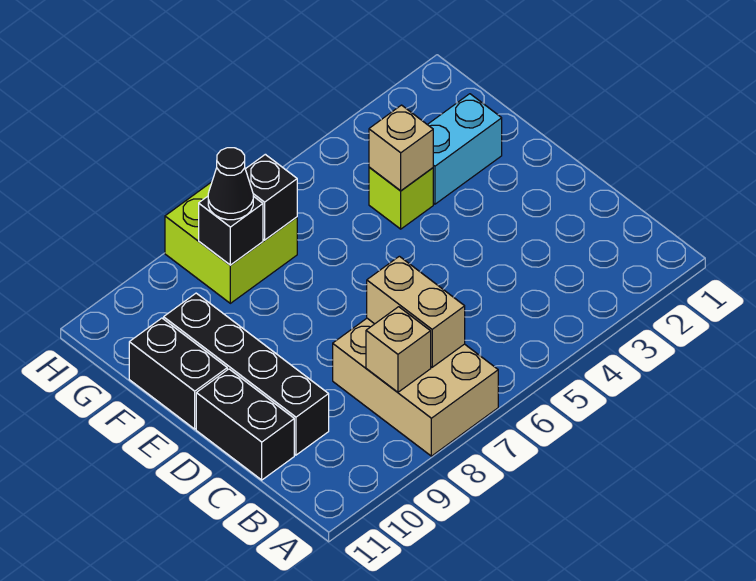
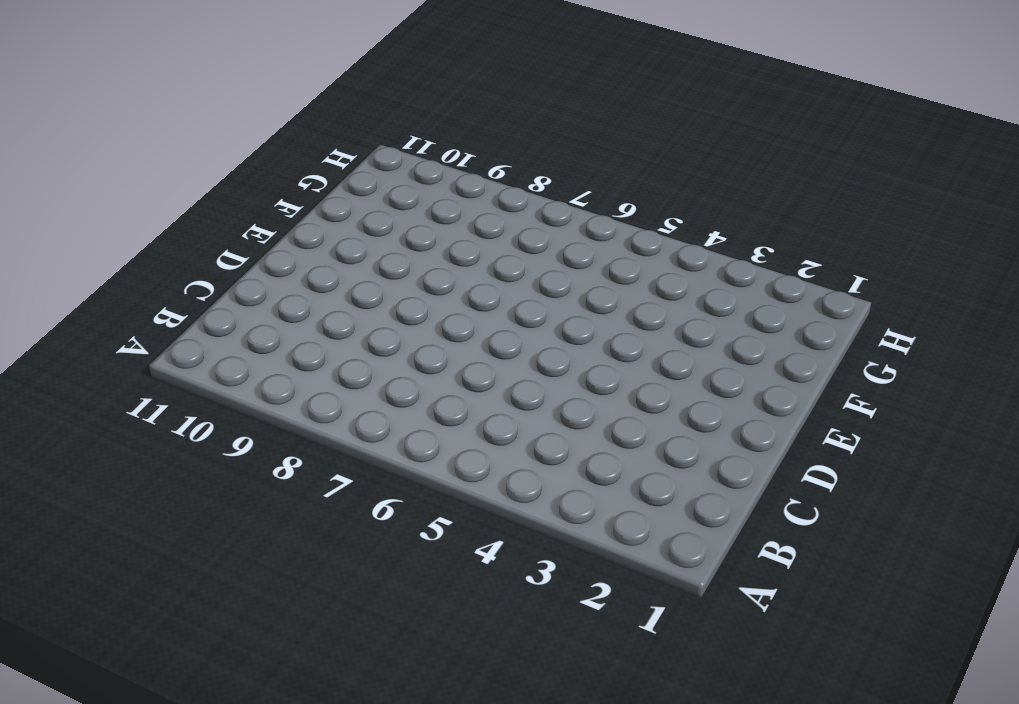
none -> tan brick A7:C8 level 1
none -> black brick C10:F10 level 1
none -> black brick C11:D11 level 1

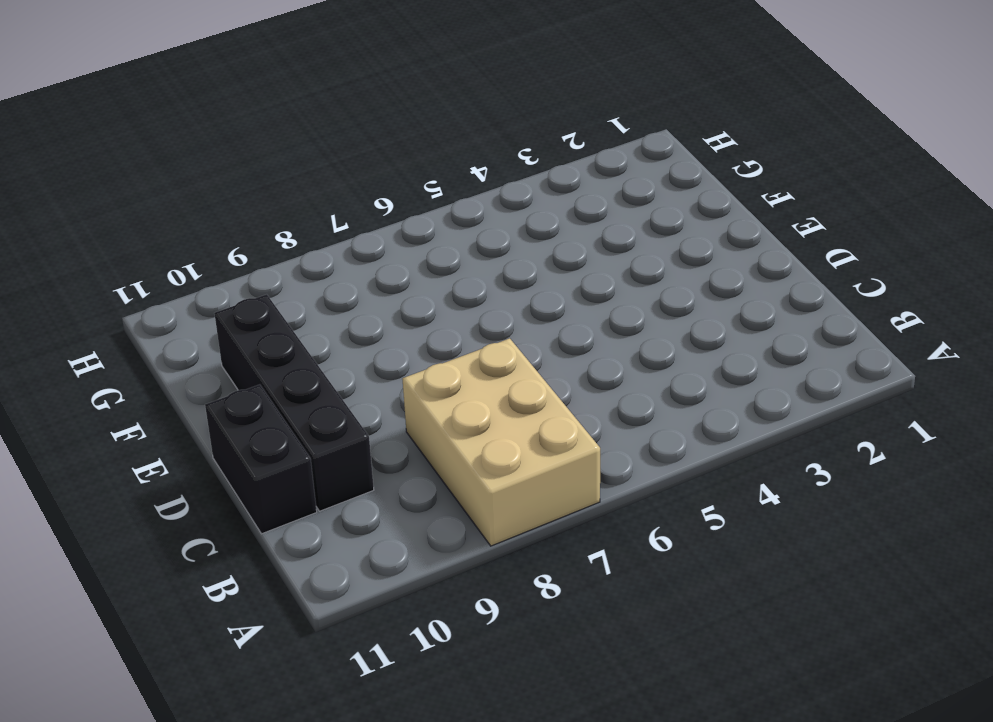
none -> black brick E11:F11 level 1
none -> cyan brick F2:F3 level 1
none -> lime brick F4 level 1

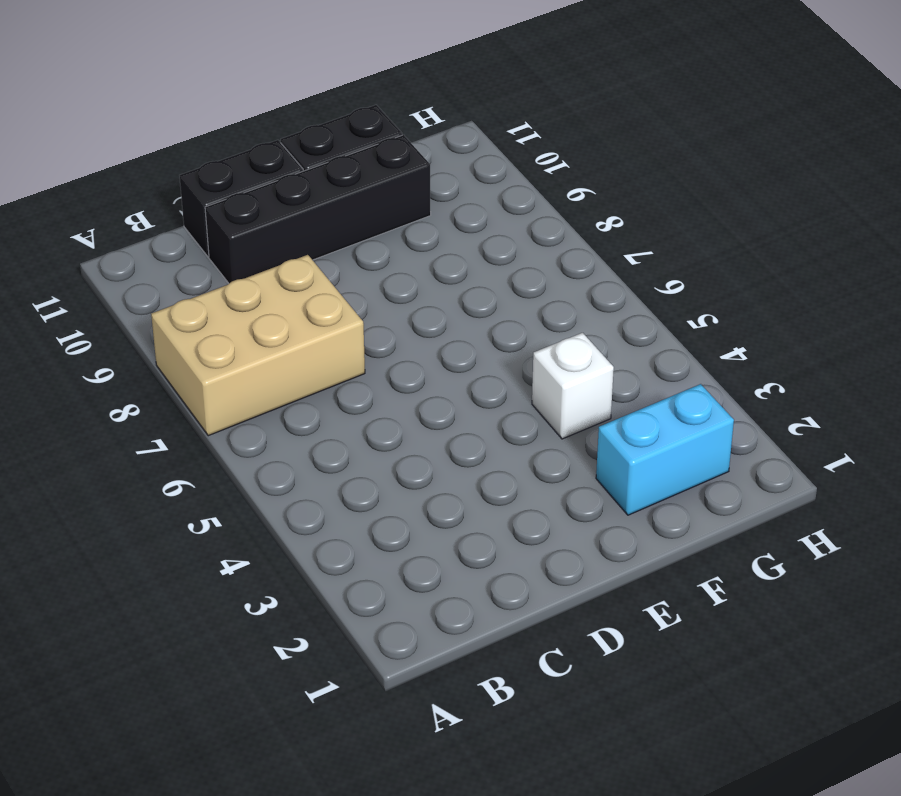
cyan brick F2:G2 level 1 -> cyan brick F2:F3 level 1
white brick F4 level 1 -> lime brick F4 level 1
none -> lime brick G7:H8 level 1
none -> tan brick B7:C7 level 2
none -> tan brick B8 level 2

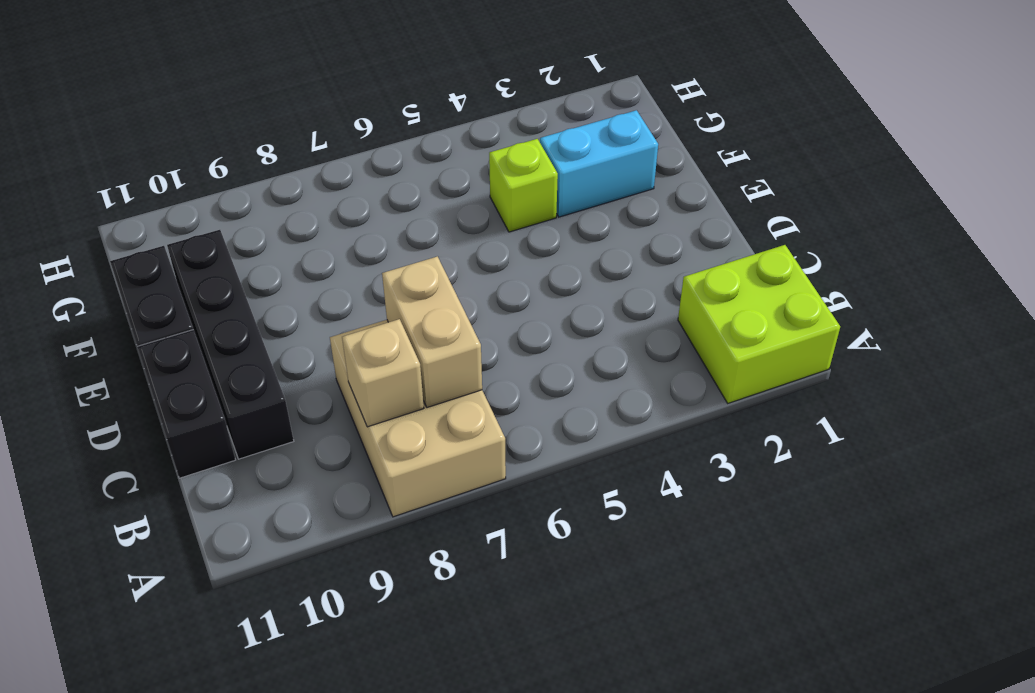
lime brick A1:B2 level 1 -> lime brick G7:H8 level 1
none -> tan brick F4 level 2
none -> black brick G7 level 2
none -> black brick G8 level 2

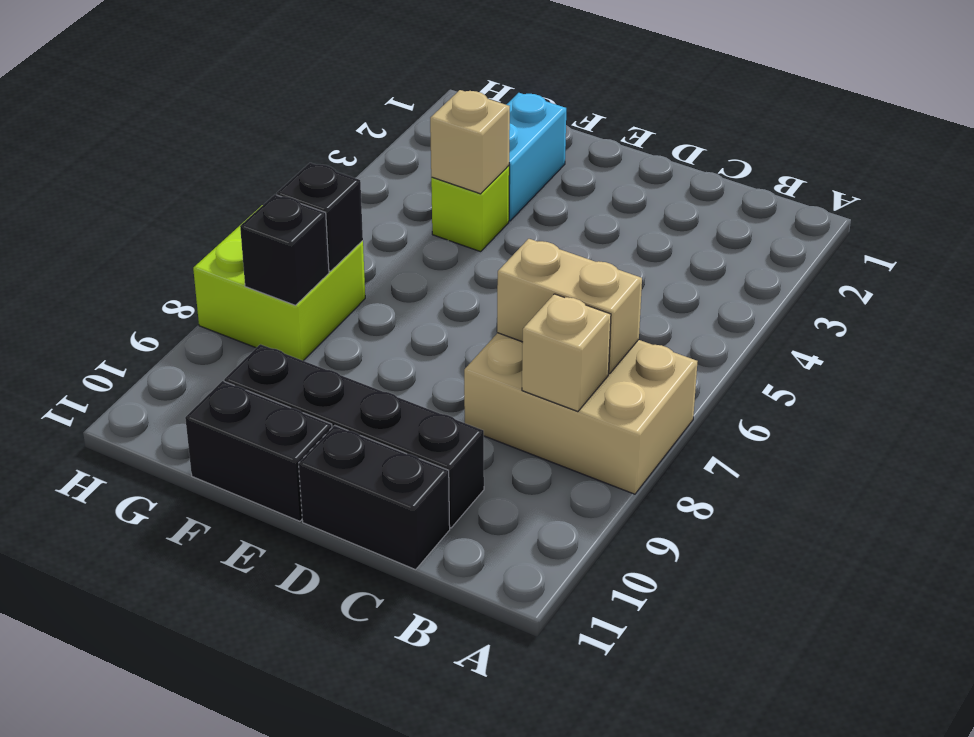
none -> black cone G8 level 3

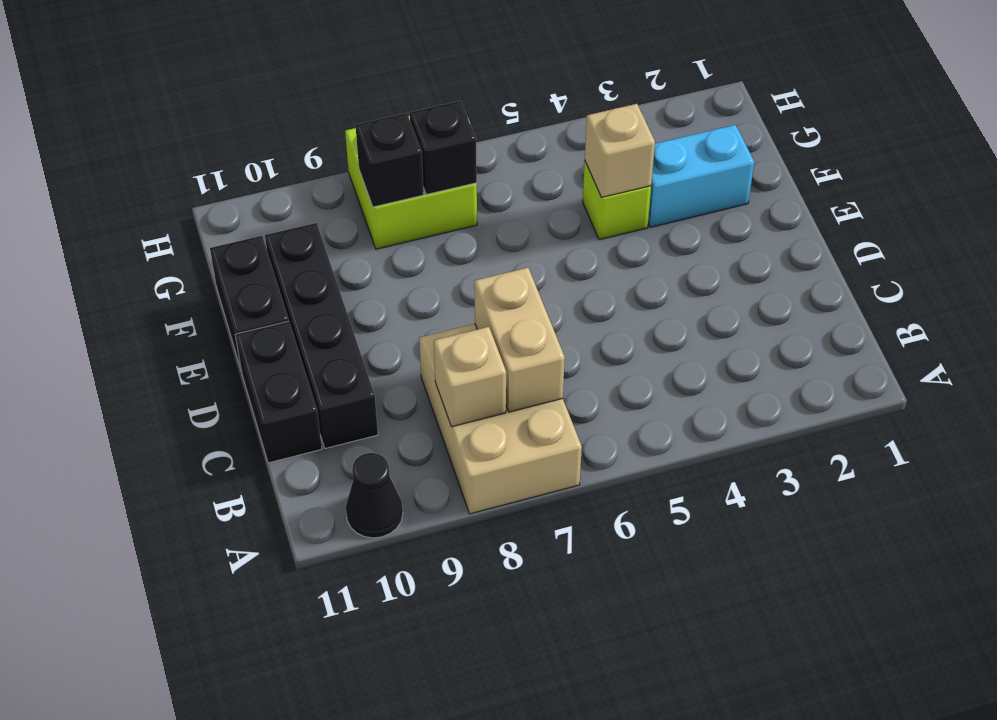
black cone A10 level 1 -> black cone G8 level 3

